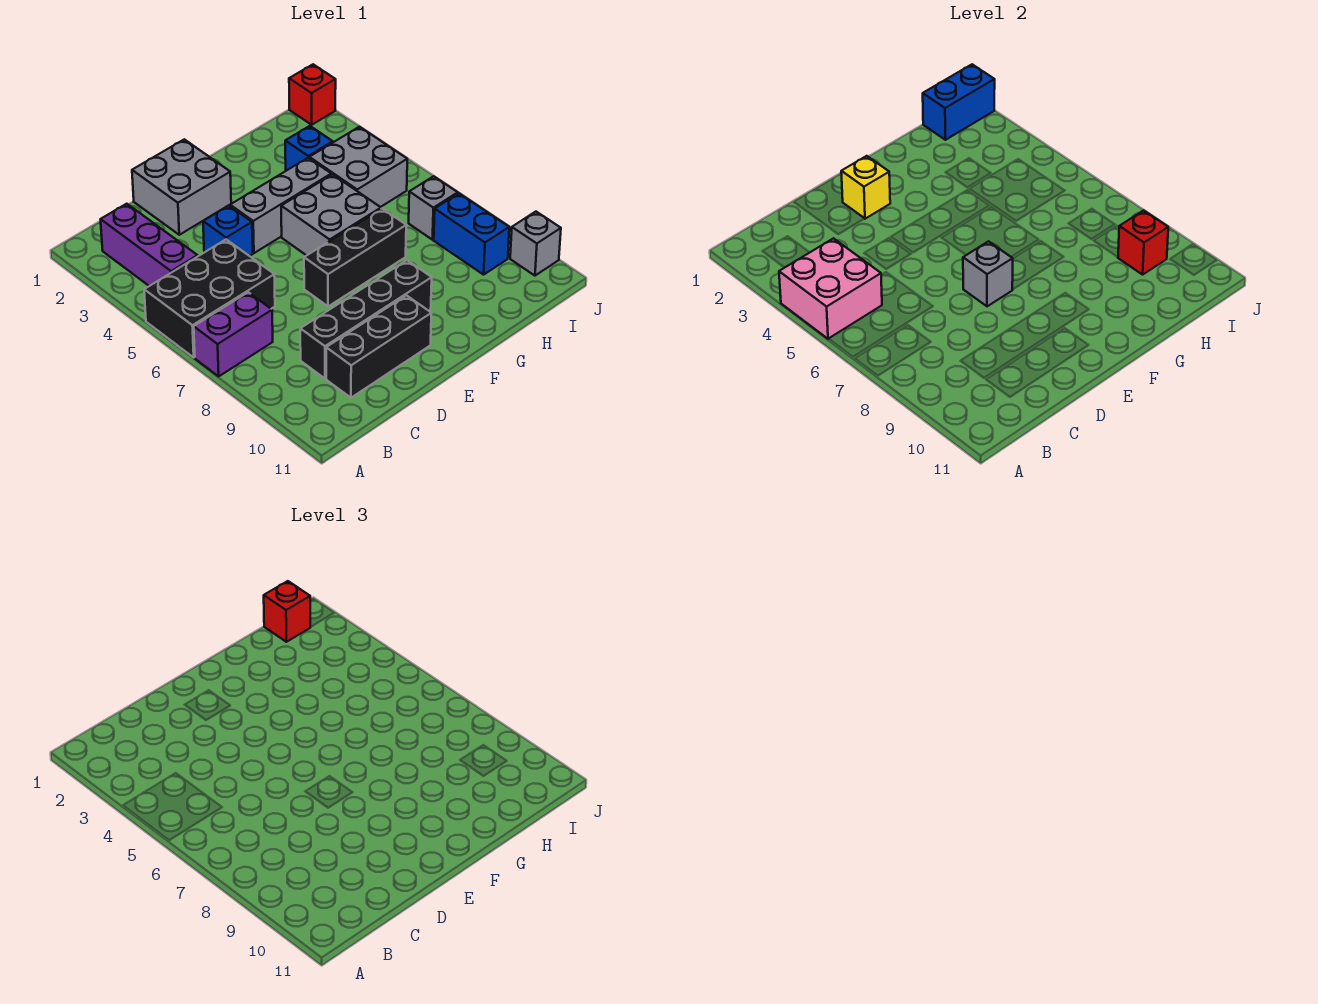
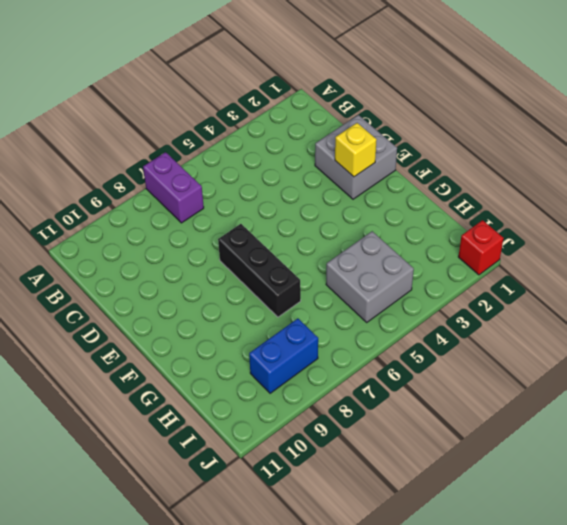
none -> black brick A5:C6 level 1
none -> purple brick B2:B4 level 1
none -> black brick C9:F9 level 1

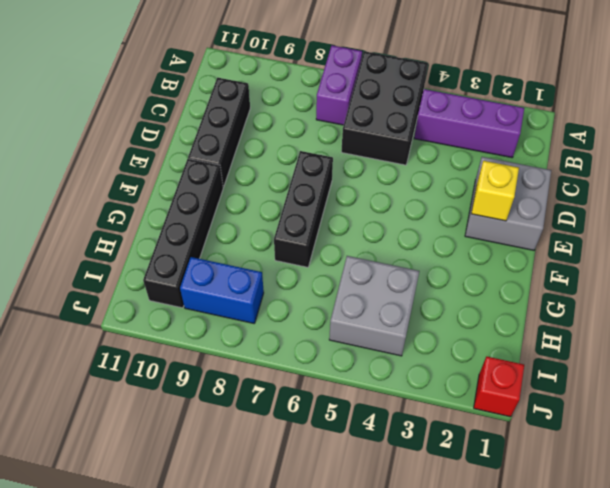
black brick F10:I10 level 1 -> black brick C9:F9 level 1
none -> blue brick D4 level 1
none -> grey brick E4:G4 level 1
none -> grey brick F5:G6 level 1

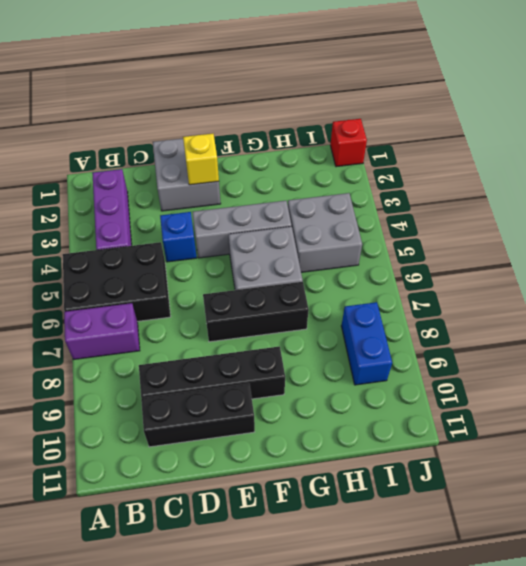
none -> blue brick H3 level 1
none -> grey brick I7 level 1
none -> grey brick J10 level 1

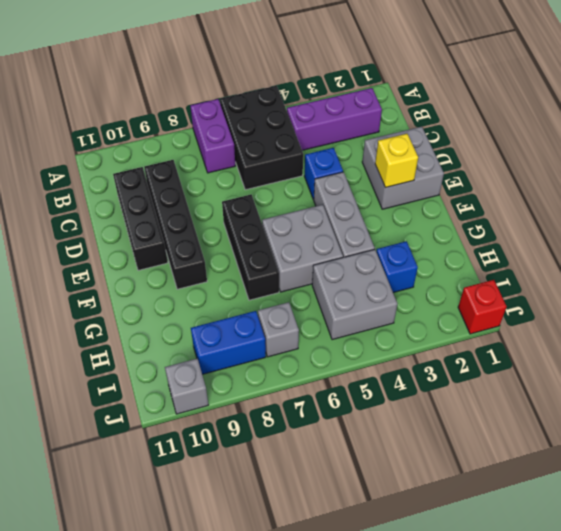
none -> pink brick A4:B5 level 2
none -> grey brick E7 level 2
none -> blue brick I1:J1 level 2

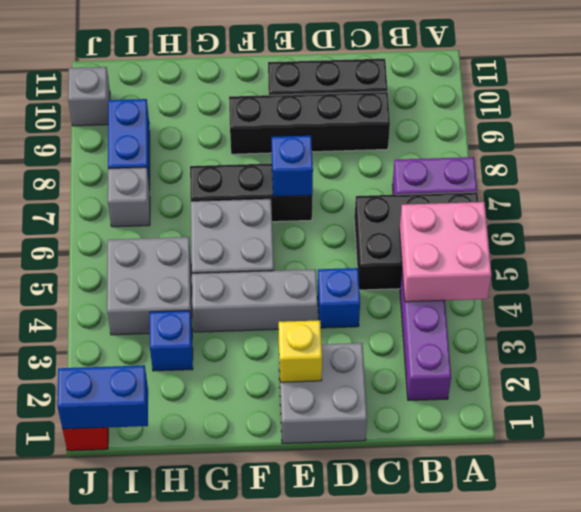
blue brick E7 level 2 -> grey brick E7 level 2
none -> red brick I9 level 2
none -> red brick I1 level 3

